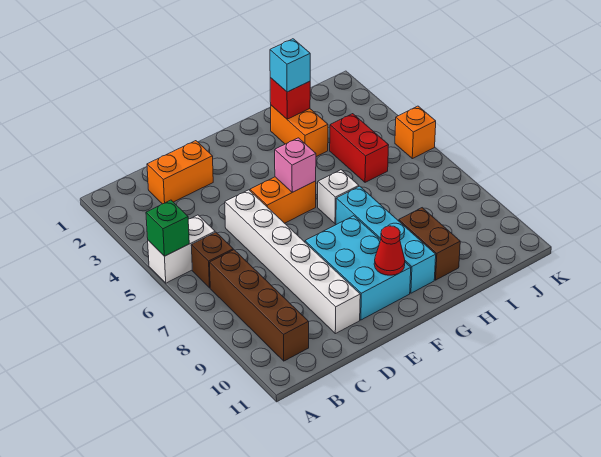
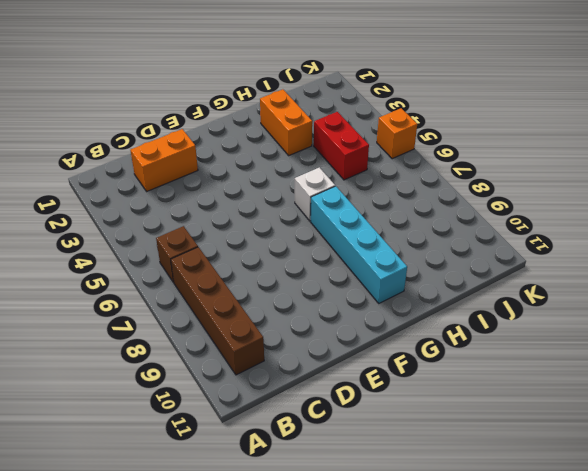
none -> white brick A5:B5 level 1
none -> white brick D5:D10 level 1
none -> orange brick E5:F5 level 1

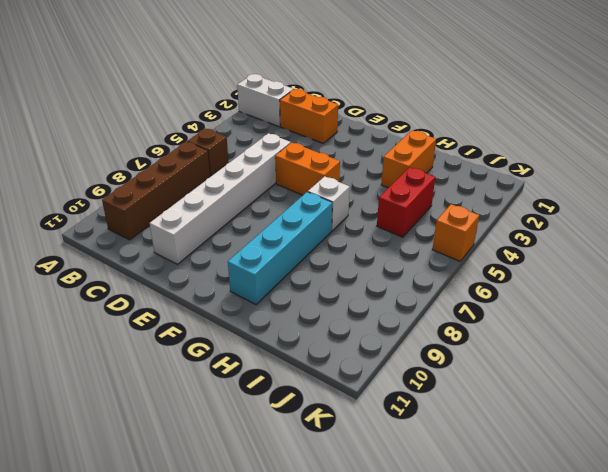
white brick A2:B2 level 1 -> white brick A5:B5 level 1
none -> cyan brick E8:F10 level 1
none -> brown brick H9:H10 level 1
none -> green brick A5 level 2

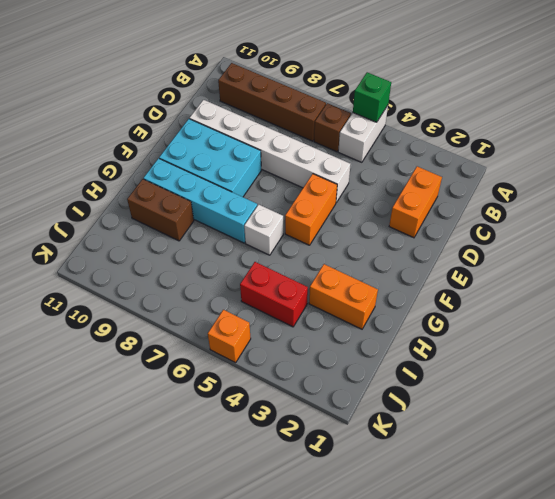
none -> pink brick F5 level 2
none -> red cone F10 level 2
none -> red brick H2 level 2

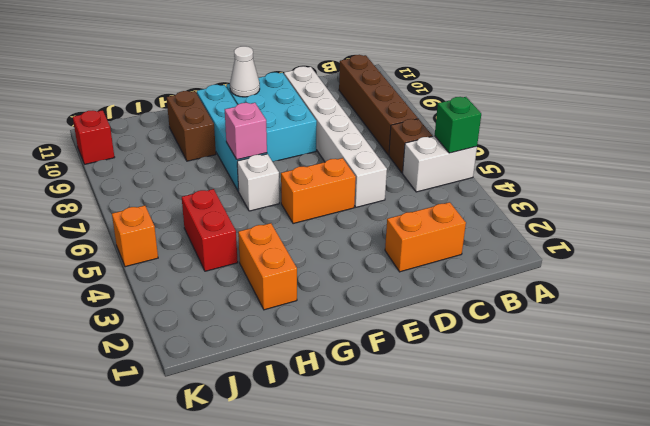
white cone F10 level 2 -> red cone F10 level 2
pink brick G7 level 2 -> pink brick F5 level 2
red brick K10 level 1 -> red brick H2 level 2
none -> cyan brick H2 level 3

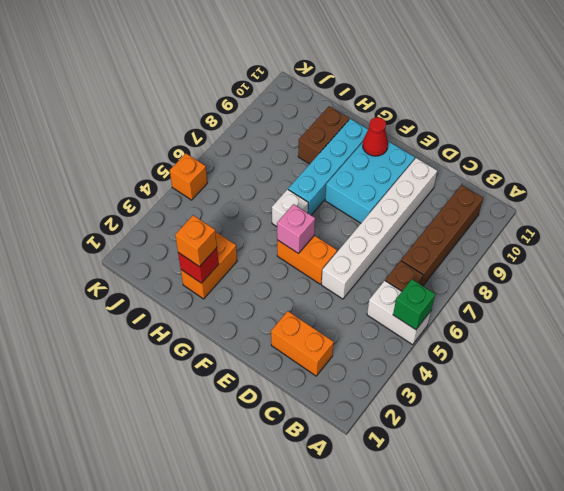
orange brick H2 level 3 -> cyan brick H2 level 3
none -> red brick I4:I5 level 1

